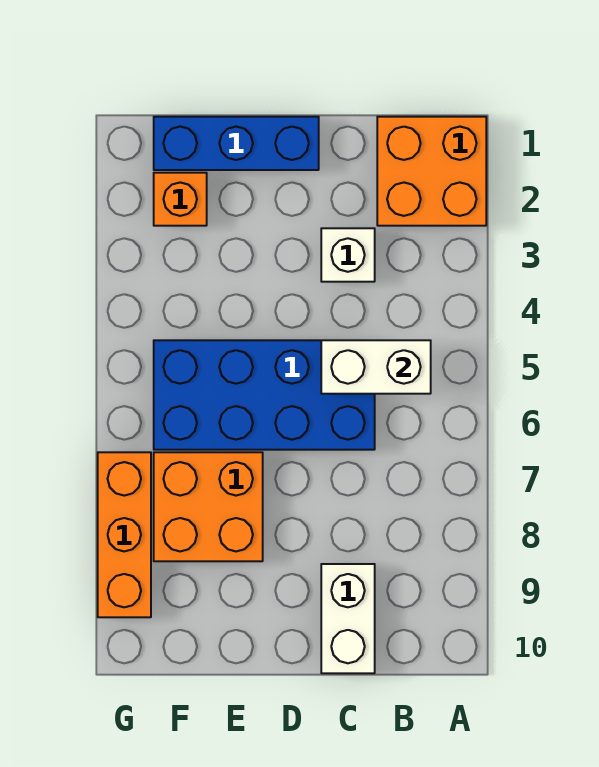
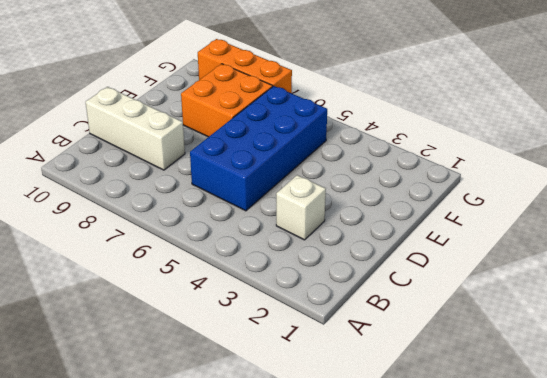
white brick C8:C10 level 1 -> white brick C9:C10 level 1
none -> orange brick A1:B2 level 1
none -> blue brick D1:F1 level 1

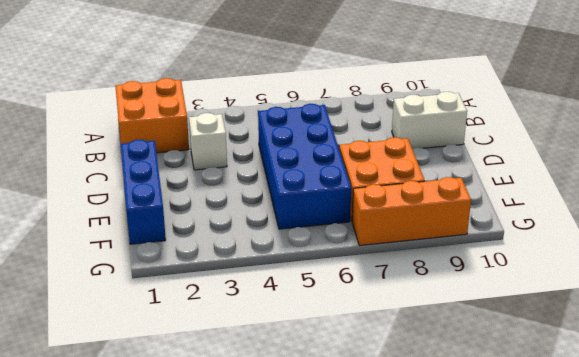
none -> orange brick F2 level 1
none -> white brick B5:C5 level 2

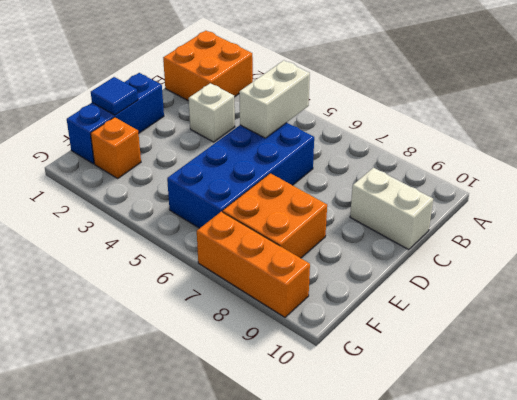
blue tile E1 level 2 -> none

